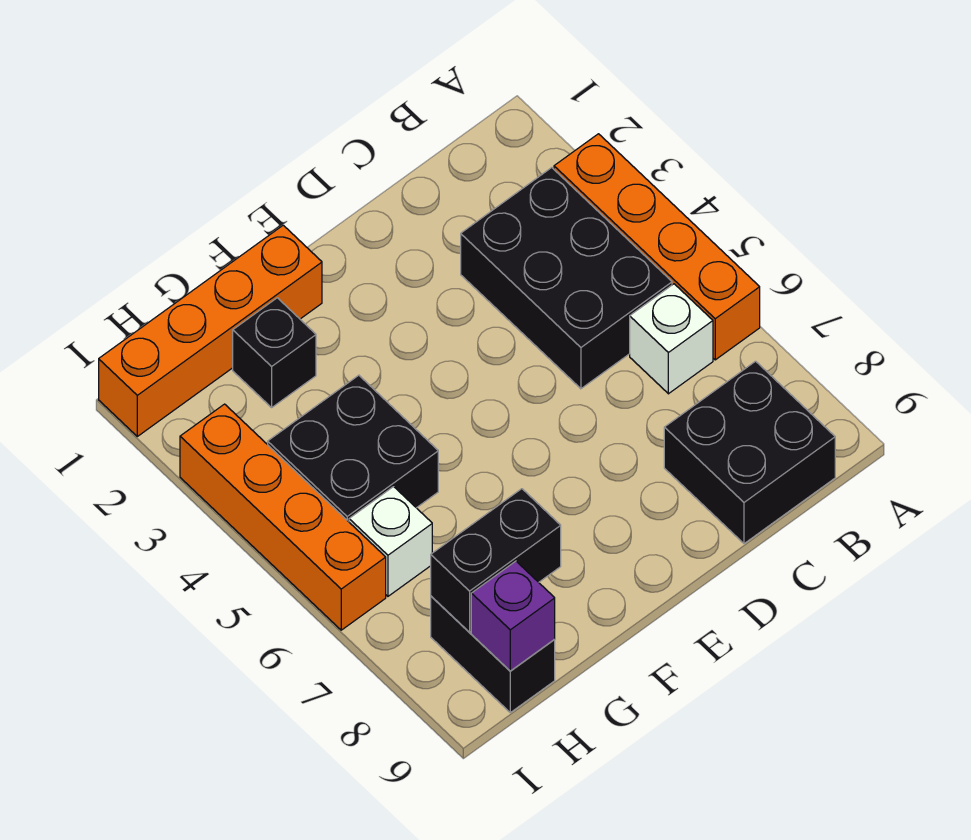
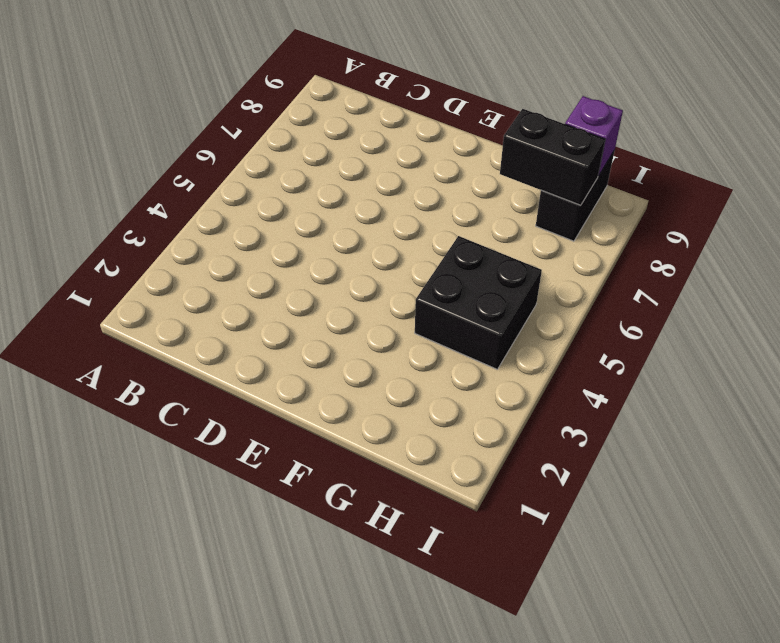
none -> orange brick A3:A6 level 1
none -> black brick B3:C5 level 1
none -> white brick B6 level 1

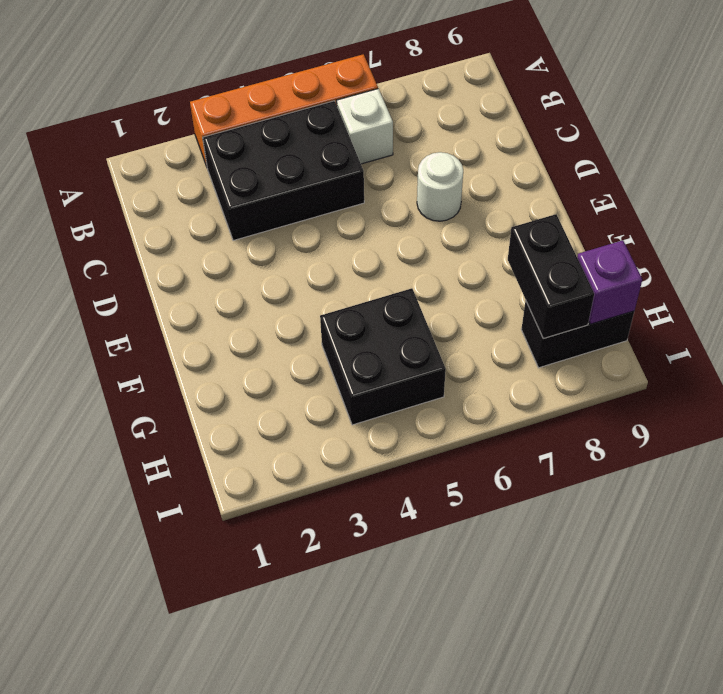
white round brick D7 level 1 -> none
none -> black brick B8:C9 level 1
none -> orange brick F1:I1 level 1
none -> black brick G2 level 1

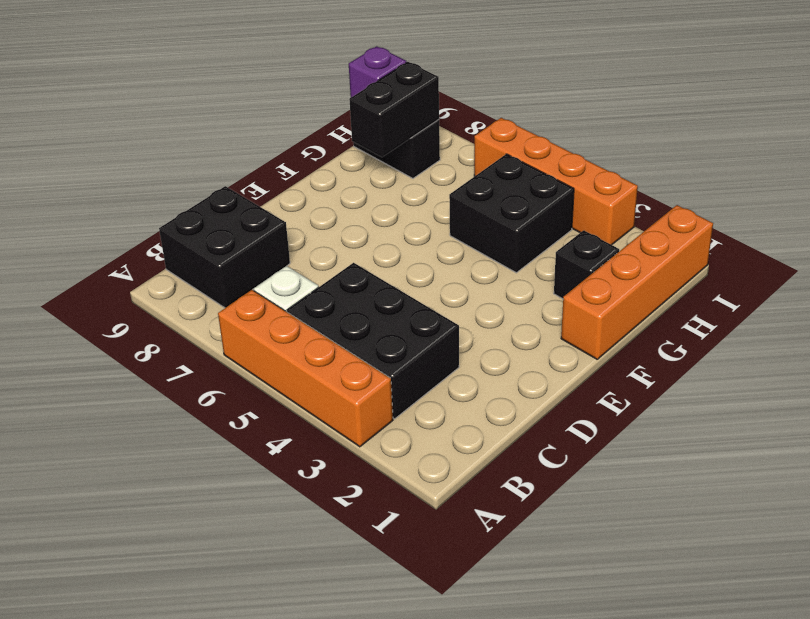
none -> white brick H6 level 1

